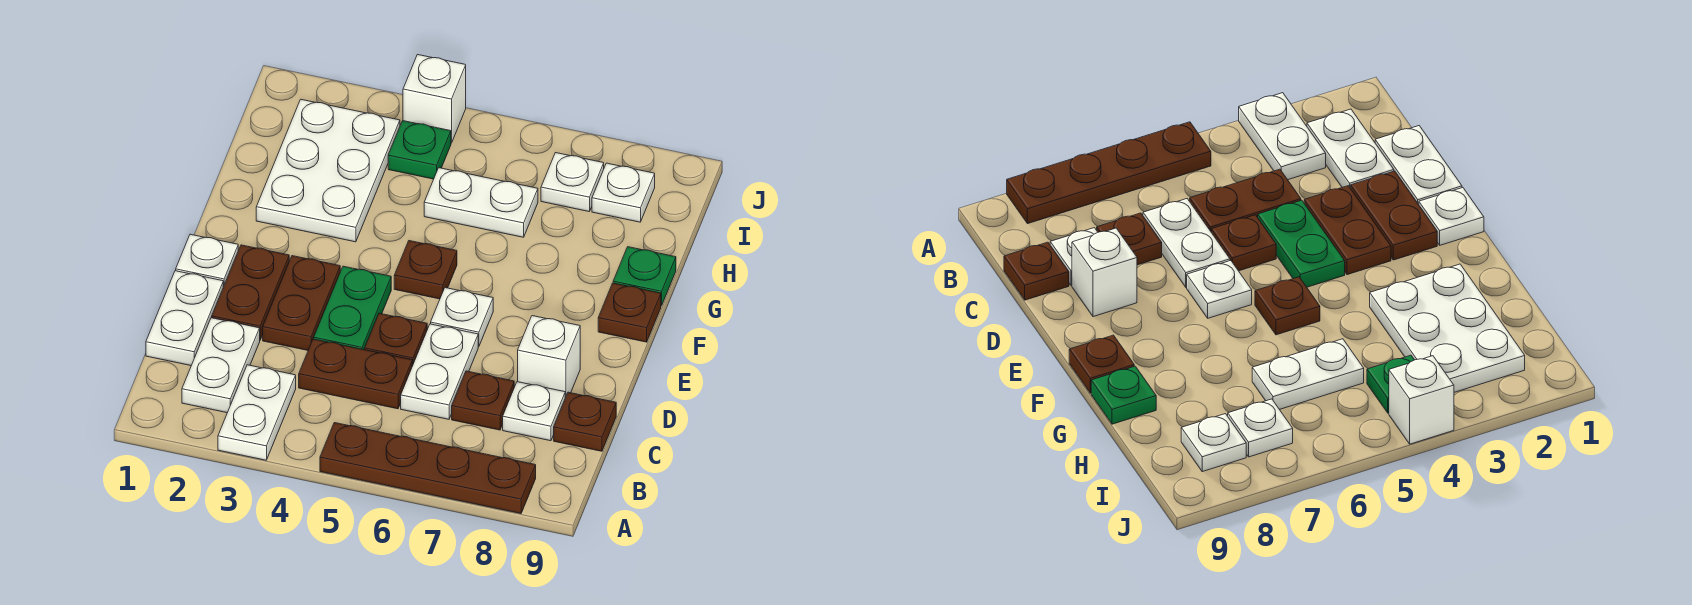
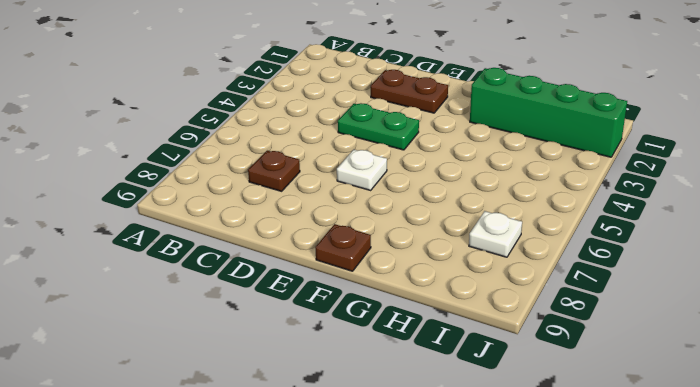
green brick G2:J2 level 1 -> white plate G2:I3 level 1
none -> white plate A3:B3 level 1
none -> brown plate A5:A8 level 1
none -> white plate B2:C2 level 1

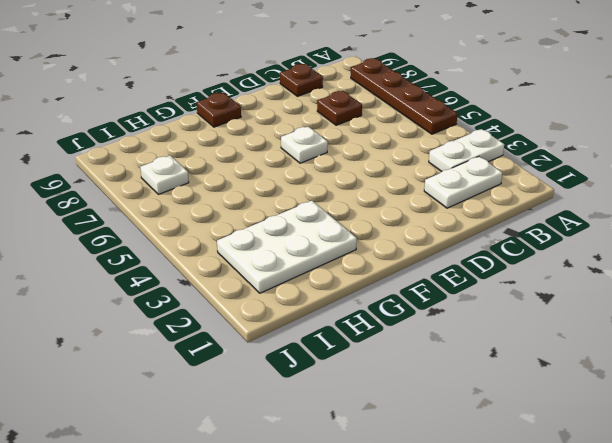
none -> white plate C1:D1 level 1
none -> brown plate C4:C5 level 1
none -> white plate C6:D6 level 1

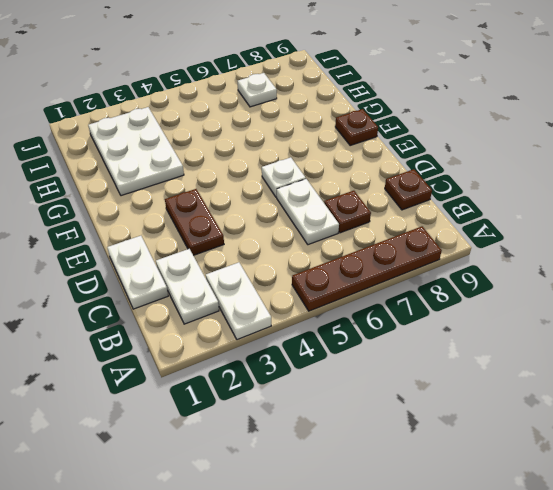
none -> brown plate C4:C5 level 1
none -> white plate C8 level 1
none -> brown plate D2:E2 level 1

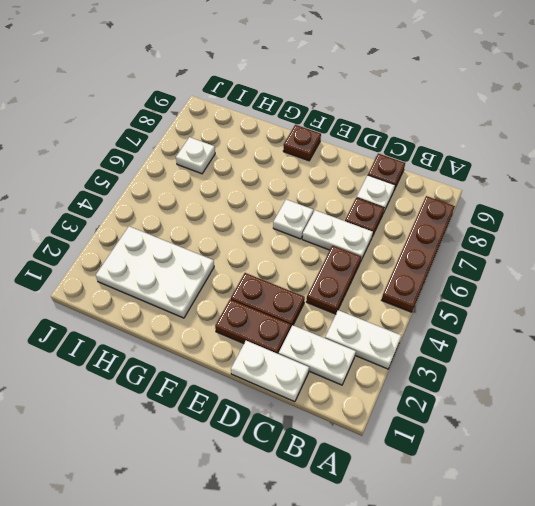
none -> green plate D4:E4 level 1
none -> brown plate D5 level 1
none -> white brick D8 level 1

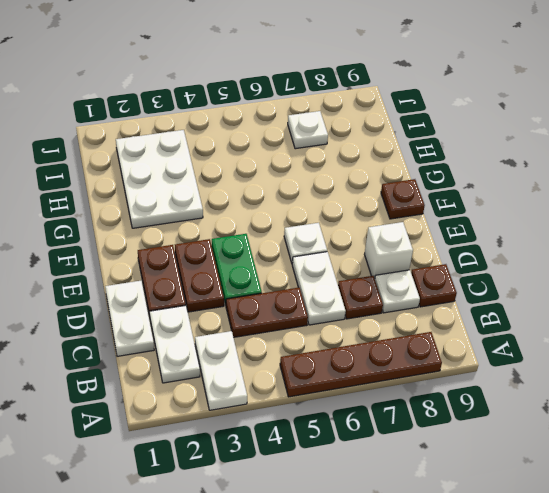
none -> brown plate D5 level 1
none -> white plate E1 level 1
none -> brown plate F5 level 1

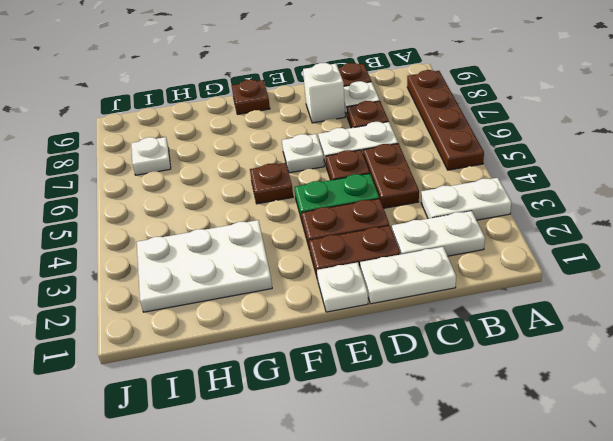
none -> green plate G9 level 1
none -> white plate H5:H6 level 1
none -> green plate I4 level 1

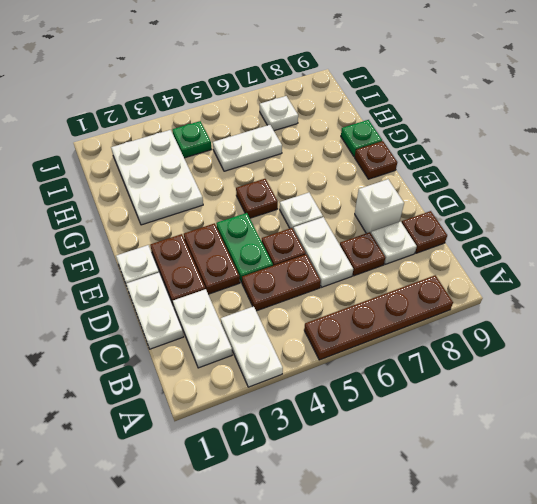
none -> white plate I8 level 1
none -> white brick J4 level 1

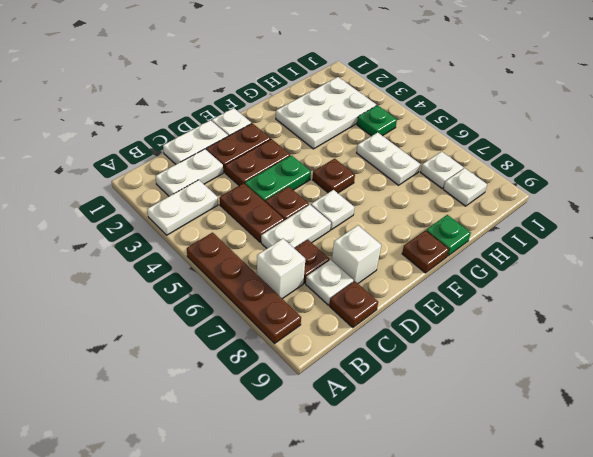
white brick B7 level 1 -> white brick J4 level 1

